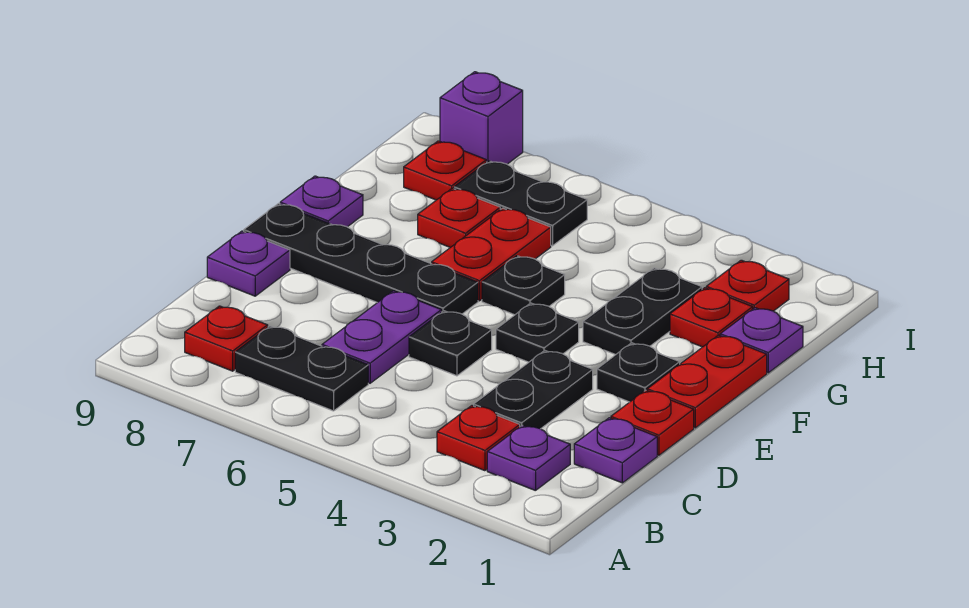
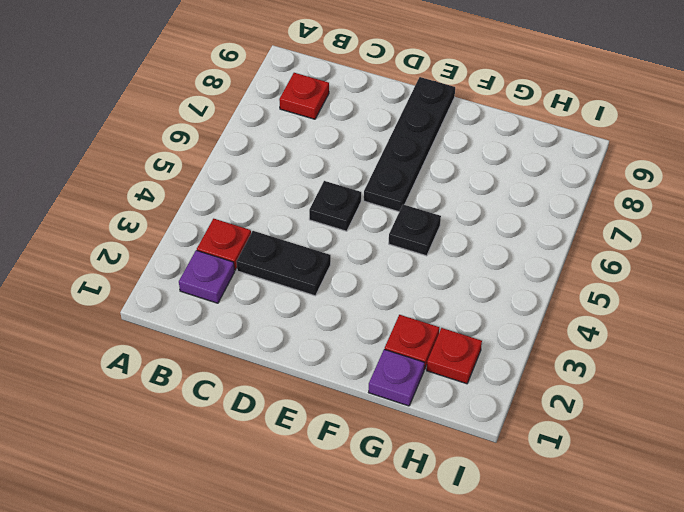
none -> black plate B6:B7 level 1
none -> purple plate C1 level 1
none -> purple plate C6:D6 level 1

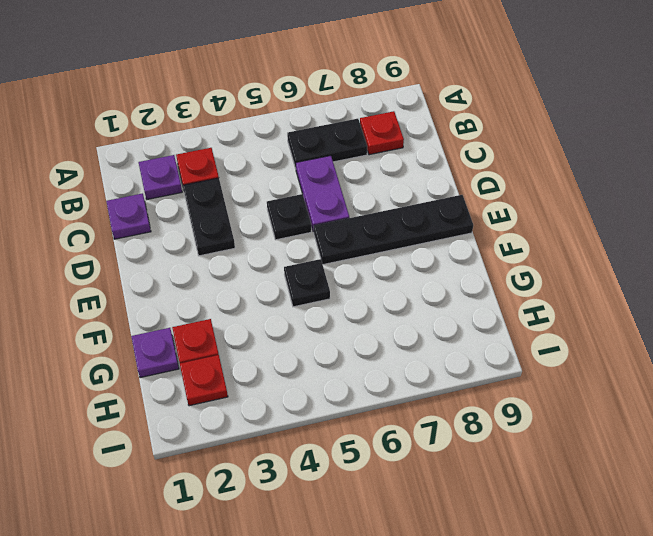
none -> red plate D1 level 1
none -> purple plate D9 level 1
none -> red plate E1:F1 level 1

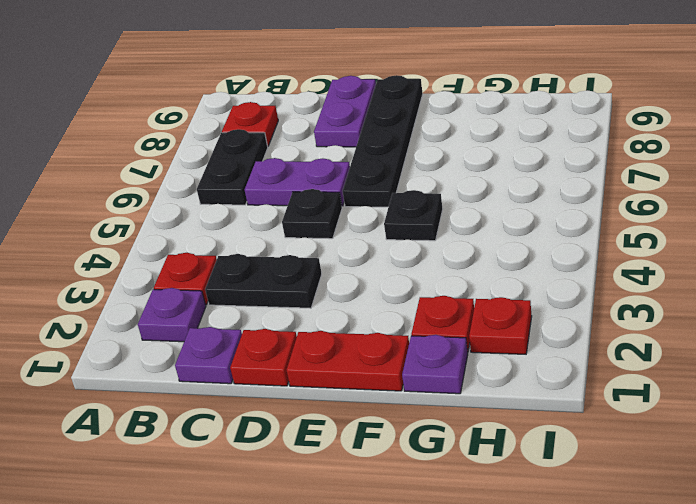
purple plate D8:D9 level 1 -> purple plate D9 level 1
none -> black plate E2 level 1
none -> black plate E4 level 1
none -> black plate F3:G3 level 1

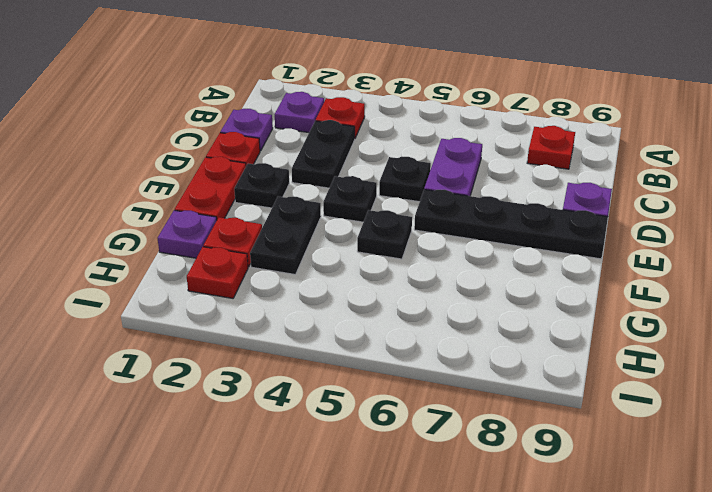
none -> black plate B6:B7 level 1
none -> red plate F6:G6 level 1
none -> purple plate F9 level 1

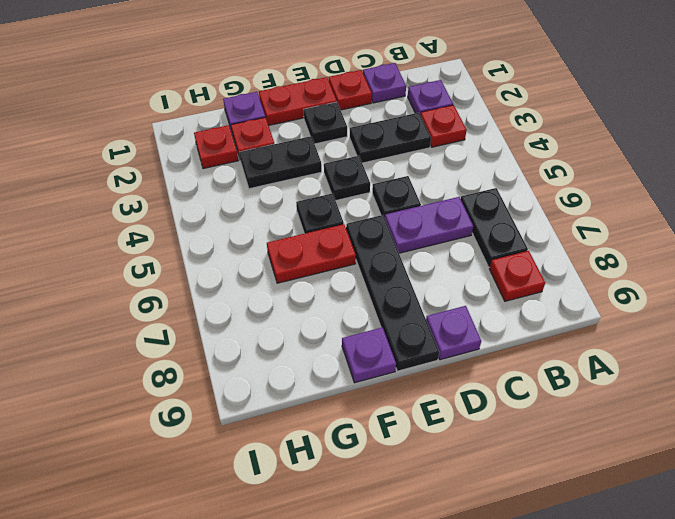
none -> red plate G7 level 1
none -> black plate H6:H7 level 1
none -> red plate H8 level 1

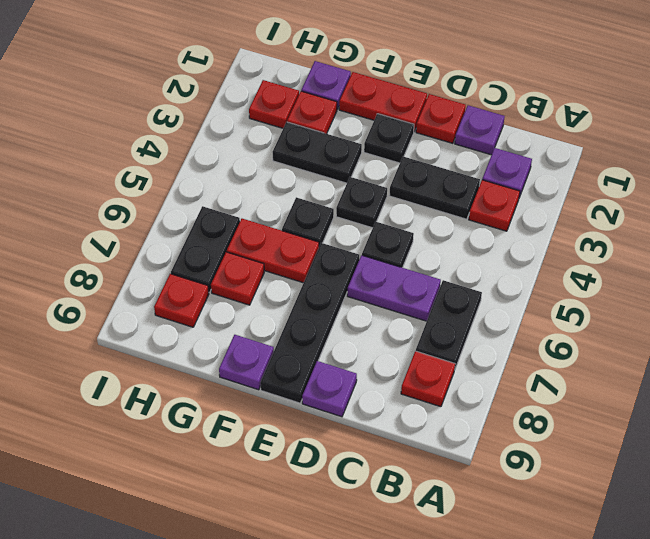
none -> purple brick I8 level 1

